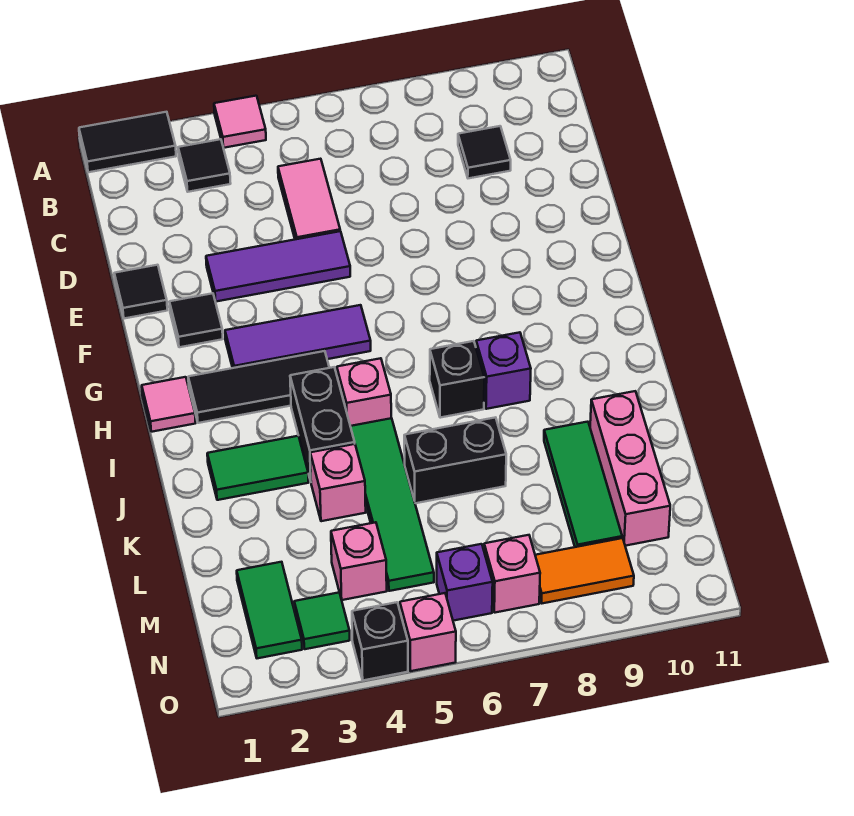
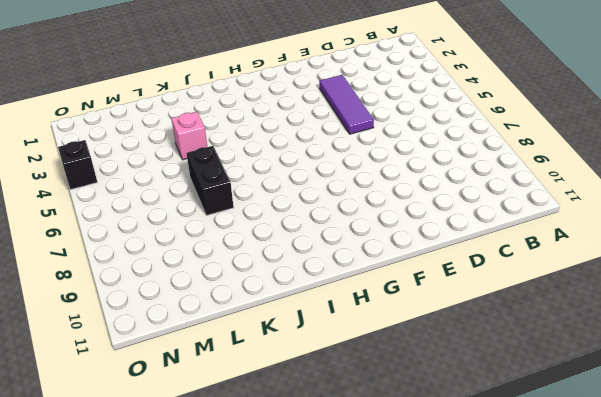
none -> black tile A1:A2 level 1
none -> pink tile A4 level 1
none -> black tile B3 level 1

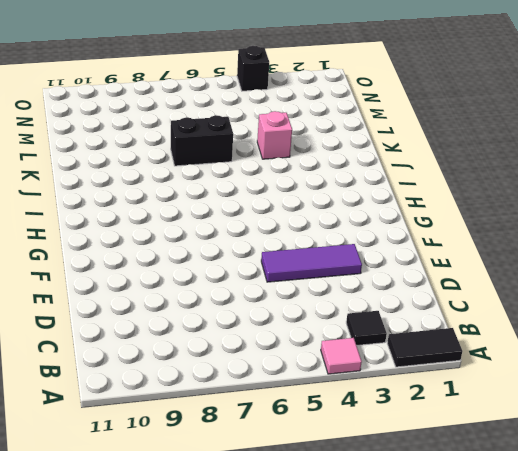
none -> pink tile C5:D5 level 1
none -> black tile C9 level 1
none -> black tile E1 level 1

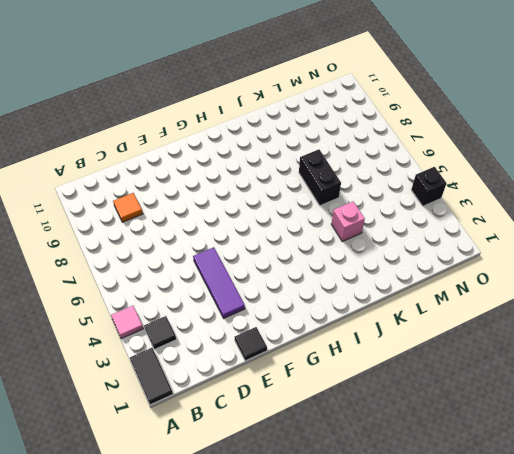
orange tile C9 level 1 -> black tile C9 level 1
none -> pink tile C5:D5 level 1
none -> black tile F2 level 1
none -> purple tile G3:G5 level 1

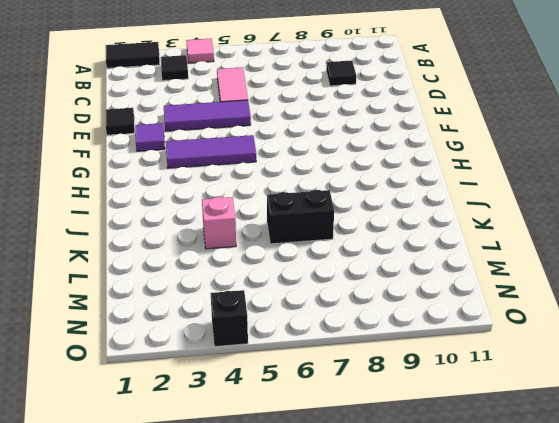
purple tile F2 level 1 -> black tile F2 level 1
none -> pink tile H1 level 1
none -> black tile H2:H4 level 1
none -> black brick I4:J4 level 1

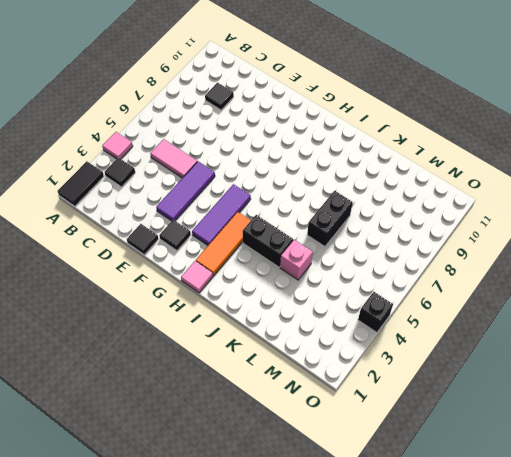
orange tile H2:H4 level 1 -> black tile H2:H4 level 1
none -> pink brick I5 level 1
none -> black brick I7 level 1
none -> purple brick I8 level 1

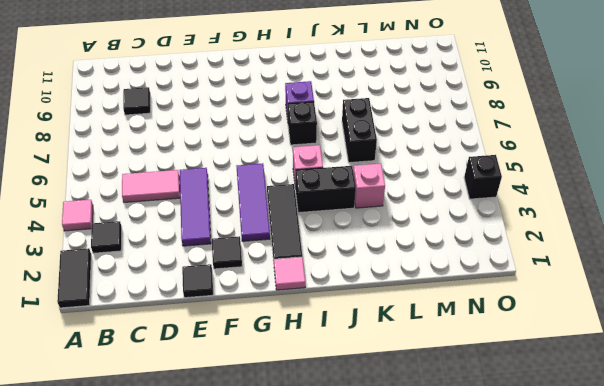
none -> green tile J2:J3 level 1
none -> green tile J5:M5 level 1
none -> green tile K9:M9 level 1

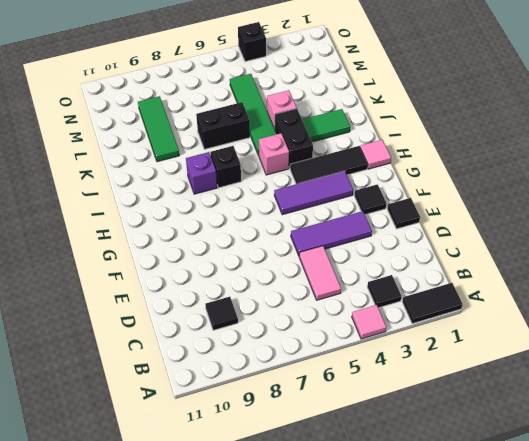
none -> pink brick K10:M10 level 1
none -> green tile M2:N2 level 1
none -> pink brick M4 level 1

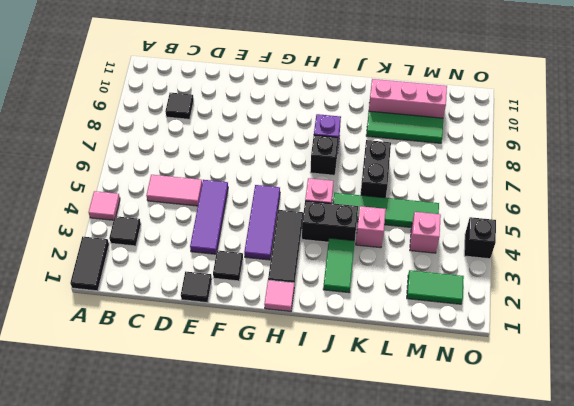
none -> green tile N3 level 1
none -> purple brick N6 level 1
none -> pink brick N7 level 1

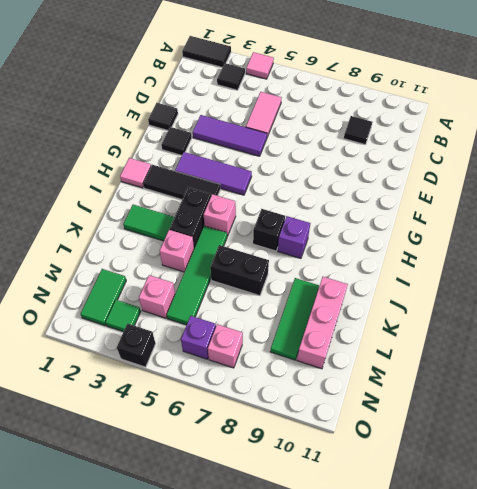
none -> orange tile N8:N9 level 1
none -> pink brick O5 level 1

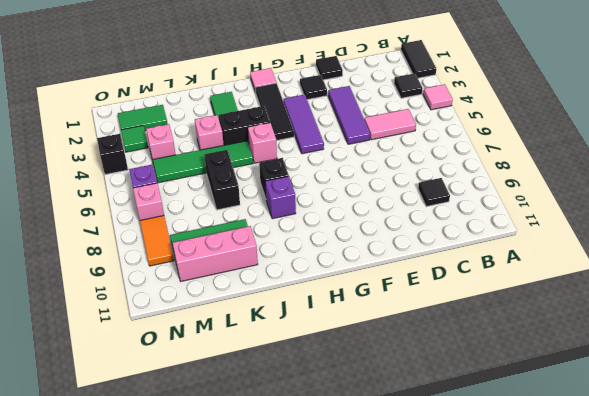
none -> pink brick O5 level 1

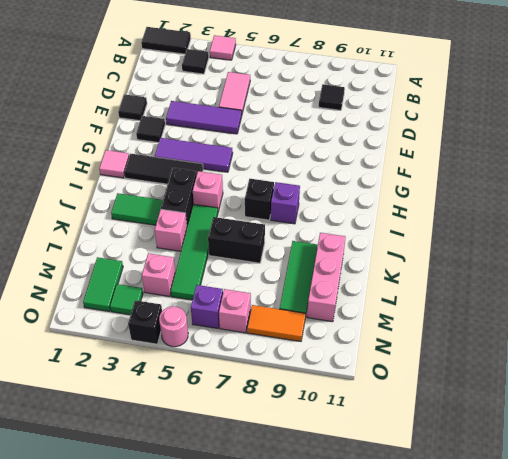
pink round brick O5 level 1 -> pink brick O5 level 1

